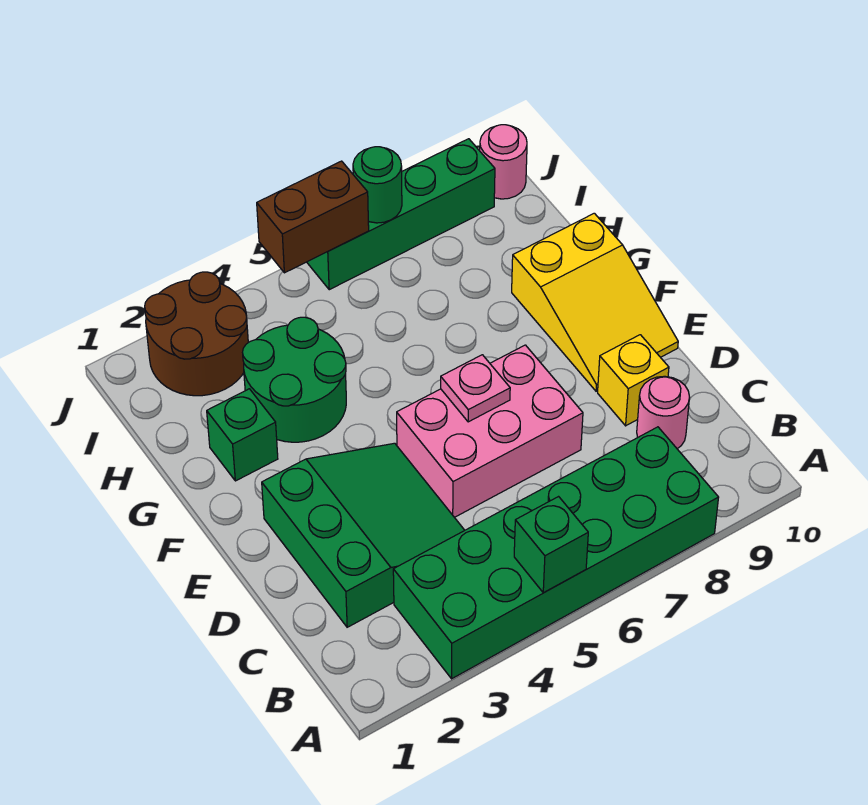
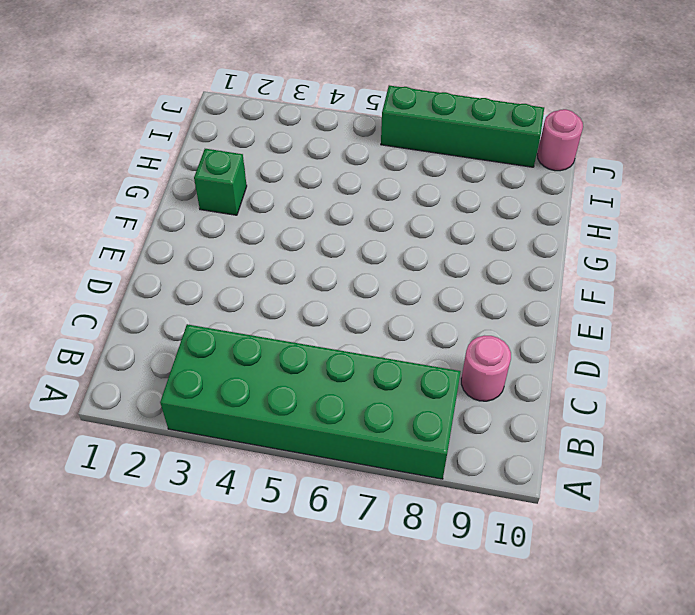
none -> green slope C2:E4 level 1 top 2
none -> pink brick D5:E7 level 1
none -> yellow brick D9 level 1

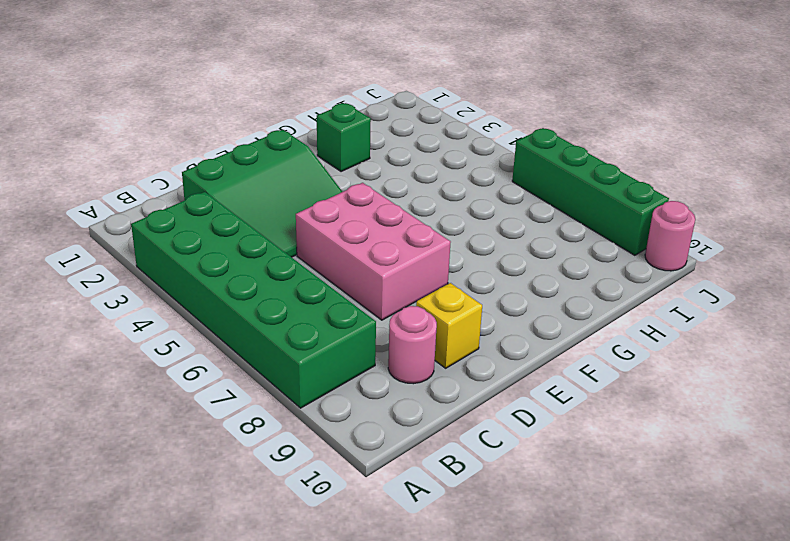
none -> yellow slope E9:G10 level 1 top G
none -> green round brick G3:H4 level 1
none -> brown round brick I2:J3 level 1

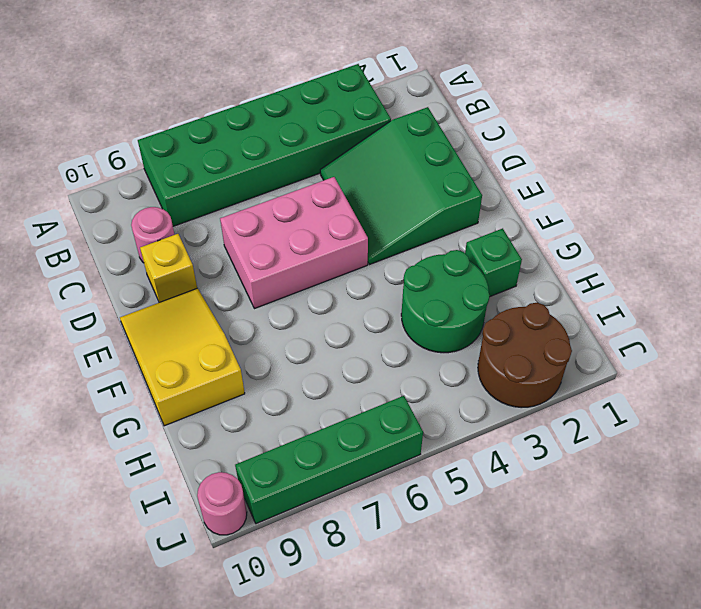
none -> green brick A5 level 2
none -> pink plate E6 level 2
none -> brown brick J5:J6 level 2

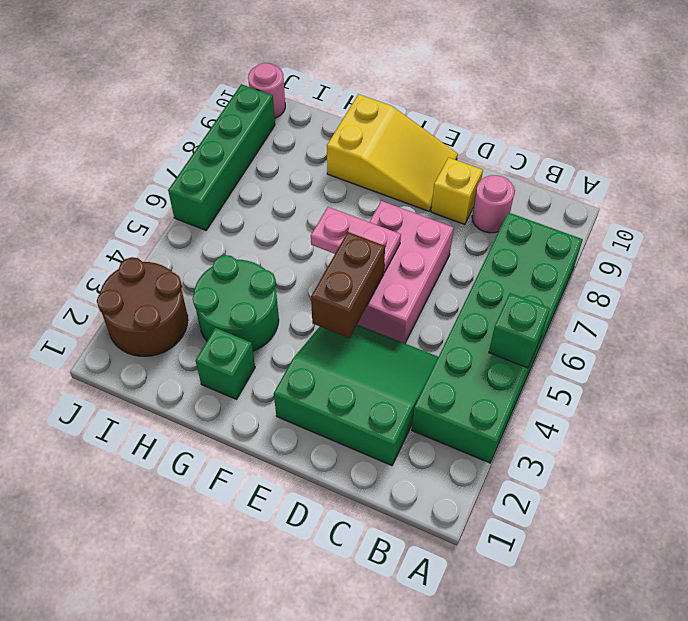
brown brick E4:E5 level 2 -> brown brick J5:J6 level 2
pink plate E6:F6 level 2 -> pink plate E6 level 2
none -> green round brick J7 level 2

